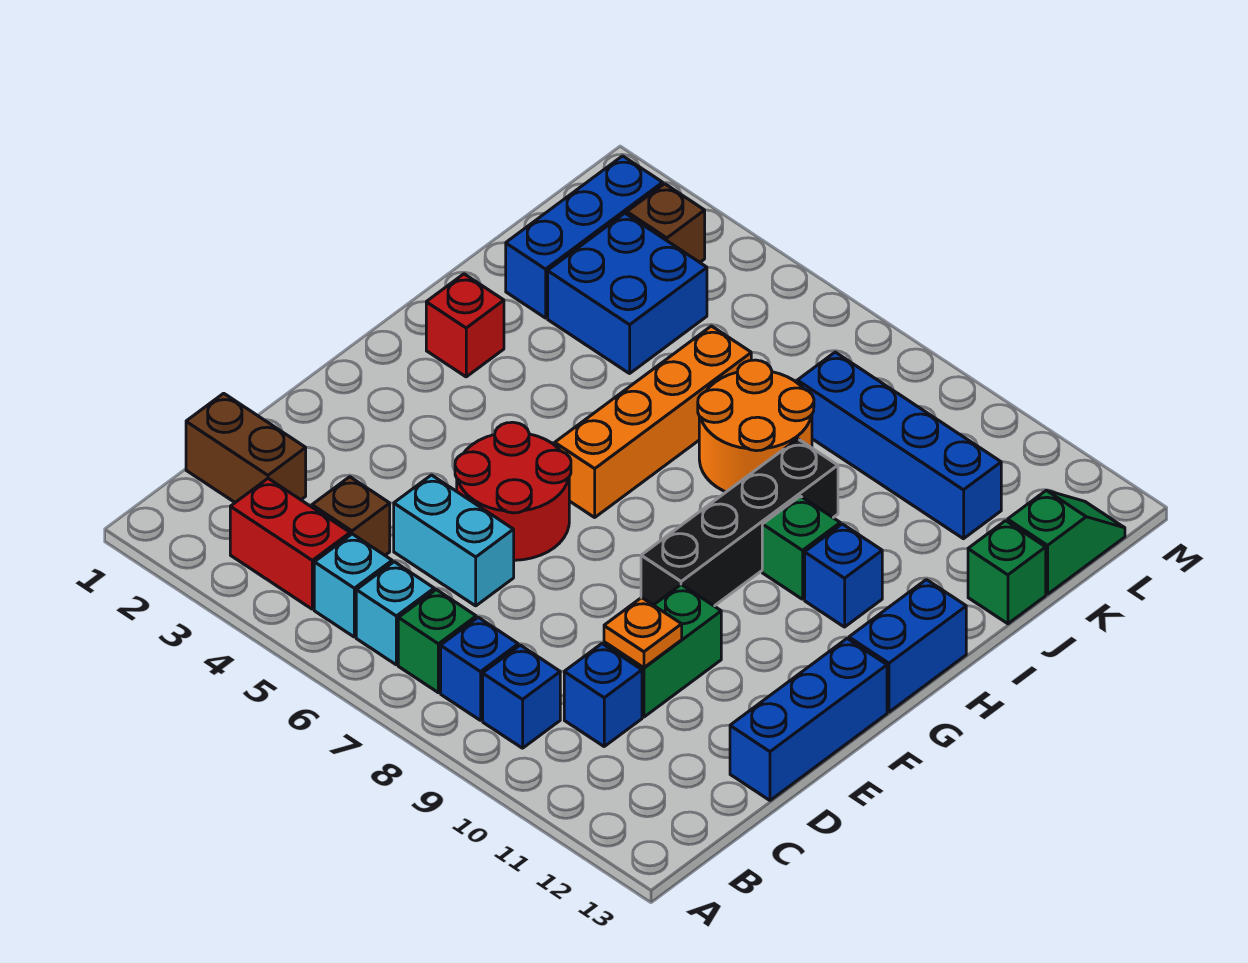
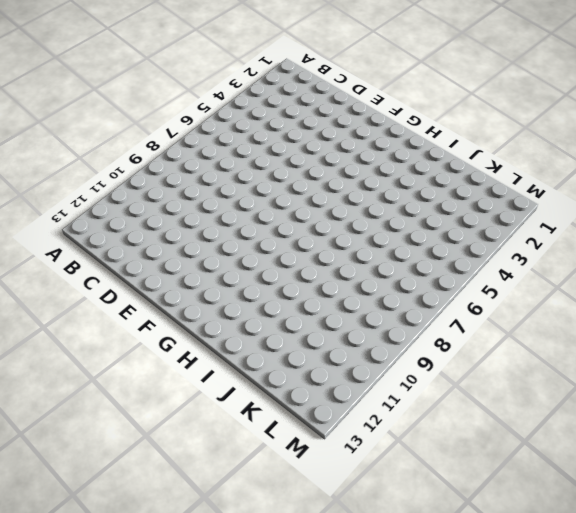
none -> red brick B3:B4 level 1
none -> cyan brick B5 level 1
none -> cyan brick B6 level 1

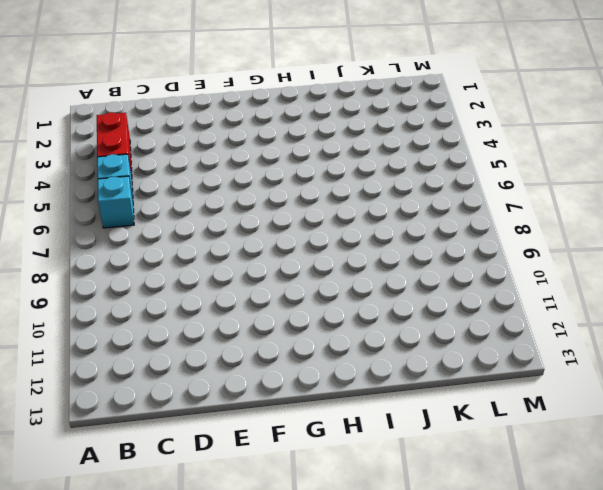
none -> green brick B7 level 1
none -> blue brick B8 level 1
none -> blue brick B9 level 1

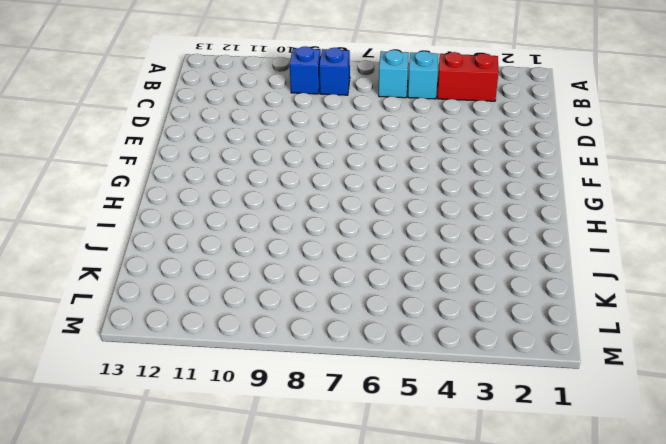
none -> green brick B7 level 1
none -> brown brick C1:C2 level 1
none -> brown brick C4 level 1

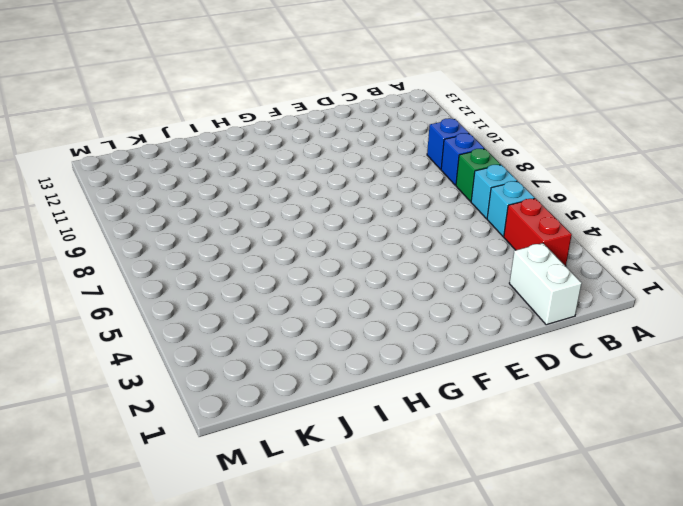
white brick C1:C2 level 1 -> brown brick C1:C2 level 1
none -> brown brick C4 level 1
none -> blue brick C10 level 1
none -> cyan brick D5:D6 level 1

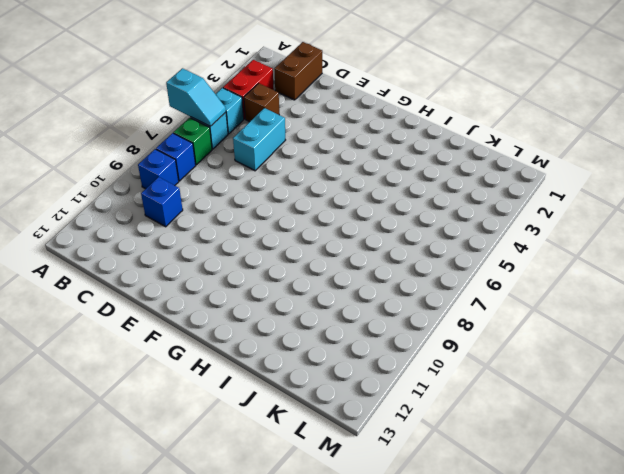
cyan slope A6:B6 level 2 top A -> none
none -> green brick D10:E10 level 1
none -> blue brick D13:F13 level 1
none -> red round brick E5:F6 level 1

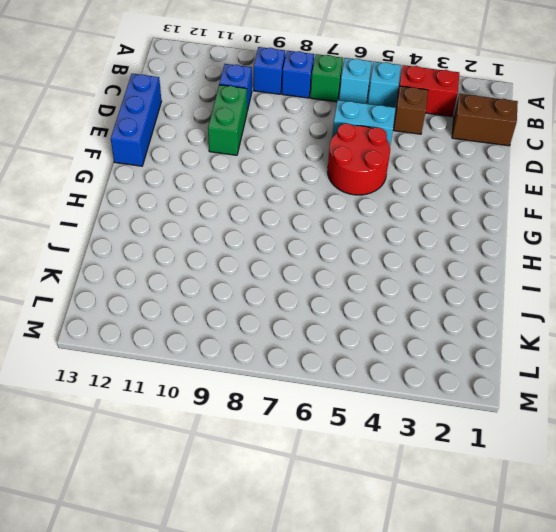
none -> black brick F9:I9 level 1
none -> orange brick G6:J6 level 1
none -> blue brick G13:H13 level 1

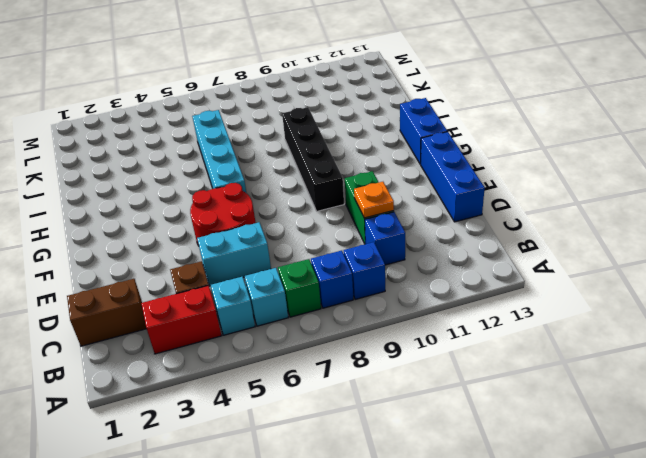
cyan brick G6:J6 level 1 -> orange brick G6:J6 level 1
none -> red brick H2 level 1
none -> green brick H10 level 1
none -> blue brick H11 level 1

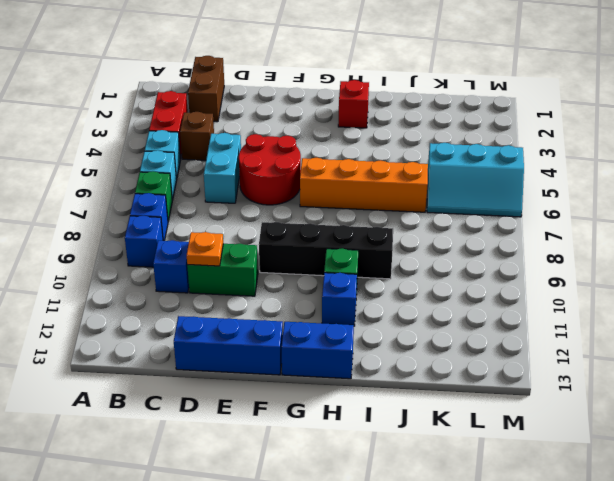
cyan slope K5:M6 level 1 top 5 -> none
none -> orange round brick I7:J8 level 1
none -> blue brick J2:L2 level 1
none -> blue brick J3:K4 level 1

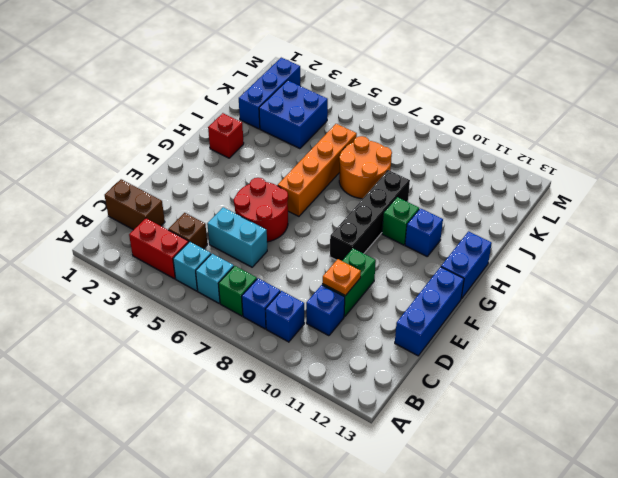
none -> green brick J13 level 1
none -> blue brick K8:K11 level 1
none -> green slope K13:L13 level 1 top K

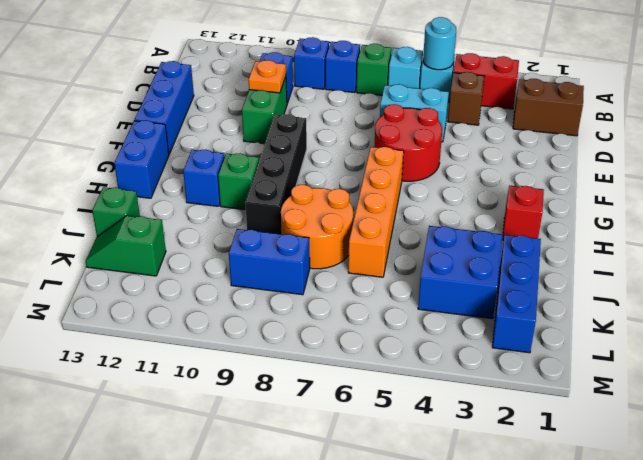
cyan round brick B5 level 2 -> none
blue brick K8:K9 level 1 -> blue brick K8:K11 level 1
green slope K12:K13 level 1 top 12 -> green slope K13:L13 level 1 top K
none -> brown brick L3 level 1

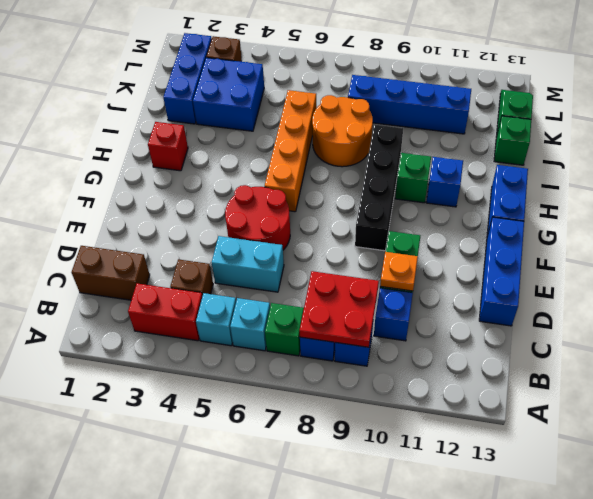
red plate B8:C9 level 2 -> none

